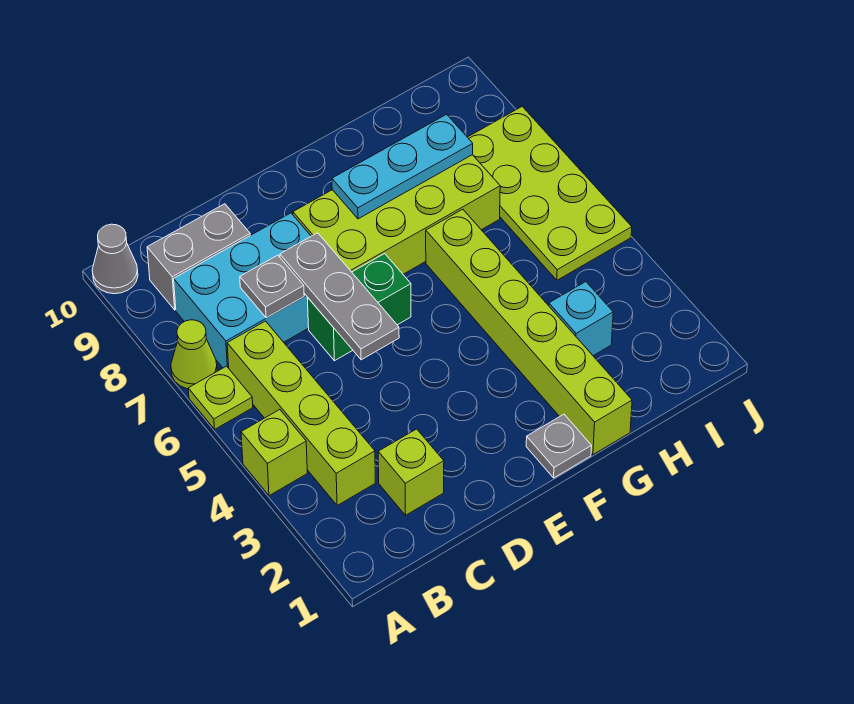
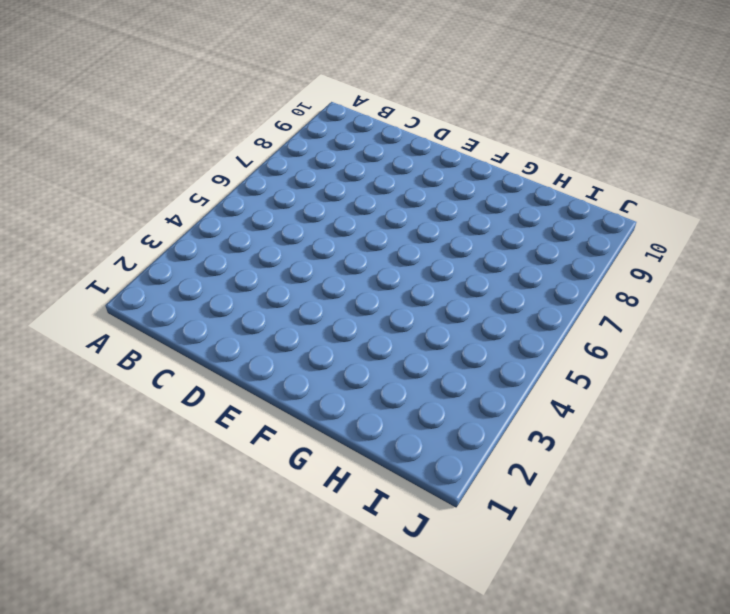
none -> lime brick A4 level 1
none -> lime plate A6 level 1
none -> lime cone A7 level 1

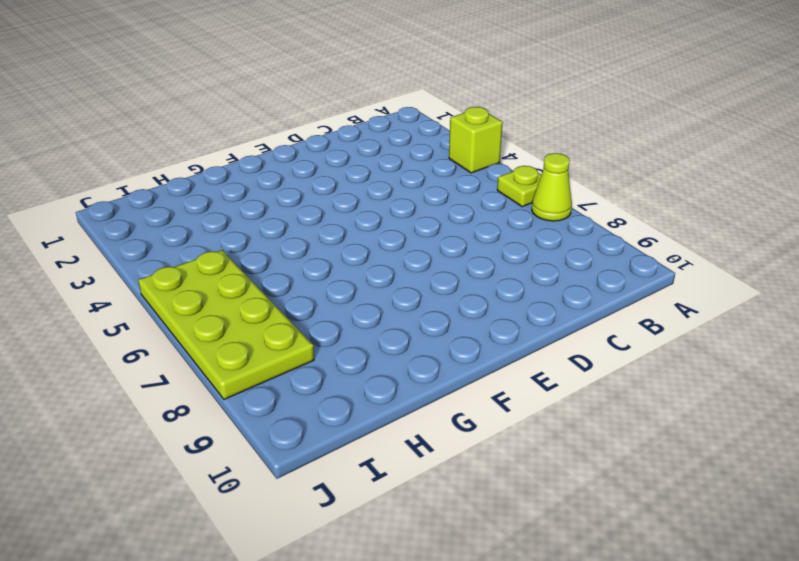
none -> grey cone A10 level 1
none -> lime brick B3:B6 level 1
none -> cyan brick B7:D8 level 1

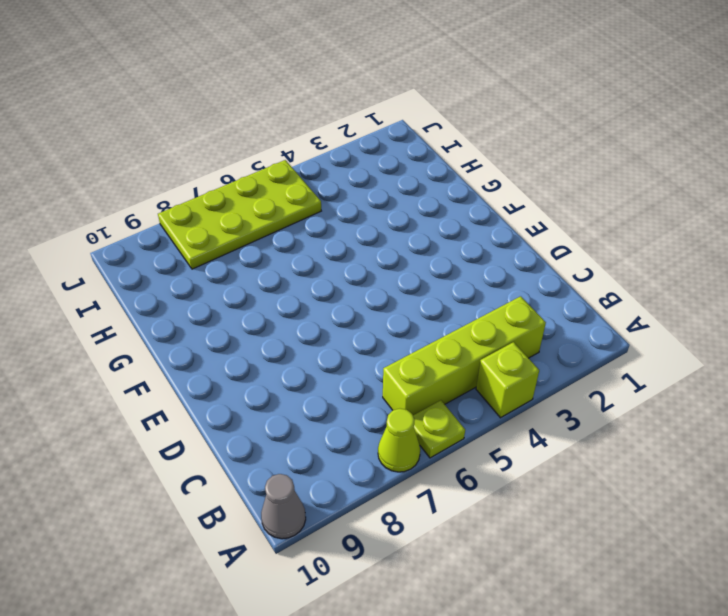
none -> cyan brick B7:D8 level 1
none -> grey brick B9:C9 level 1
none -> lime brick C2 level 1

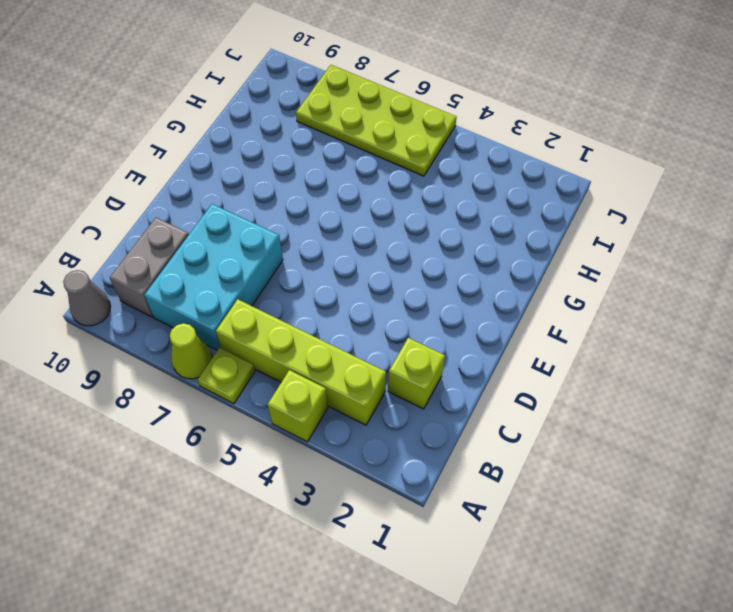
none -> green brick D6:E6 level 1
none -> lime brick E7:H8 level 1
none -> grey plate F1 level 1

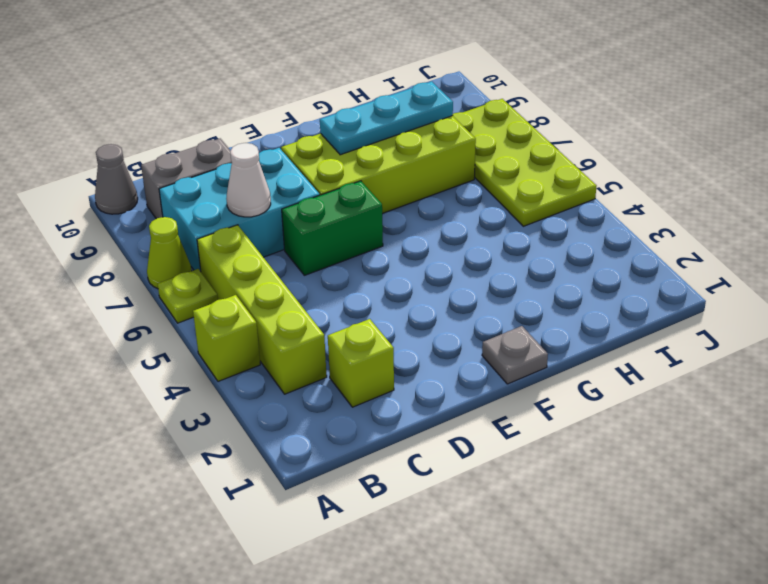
white cone C7 level 2 -> grey plate C7 level 2
none -> lime brick G1:G6 level 1
none -> cyan brick H3 level 1
none -> grey plate D5:D7 level 2

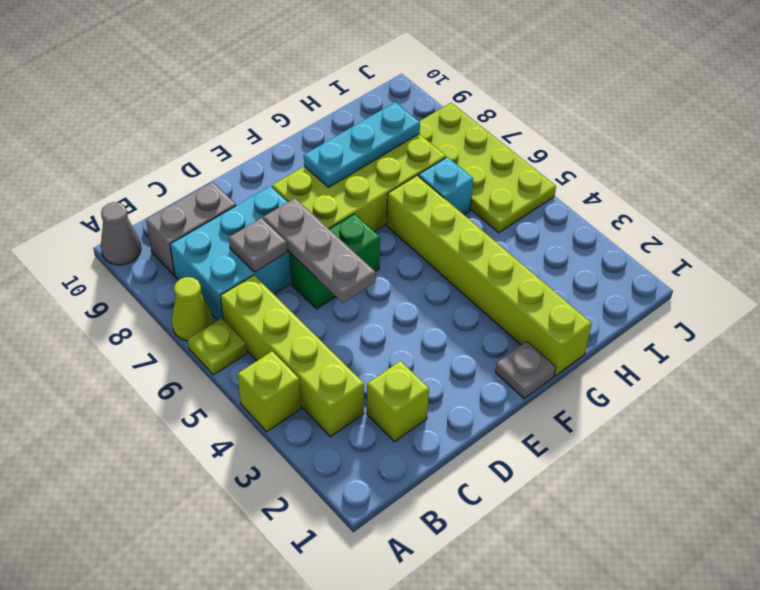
cyan brick H6 level 1 -> cyan brick H3 level 1

